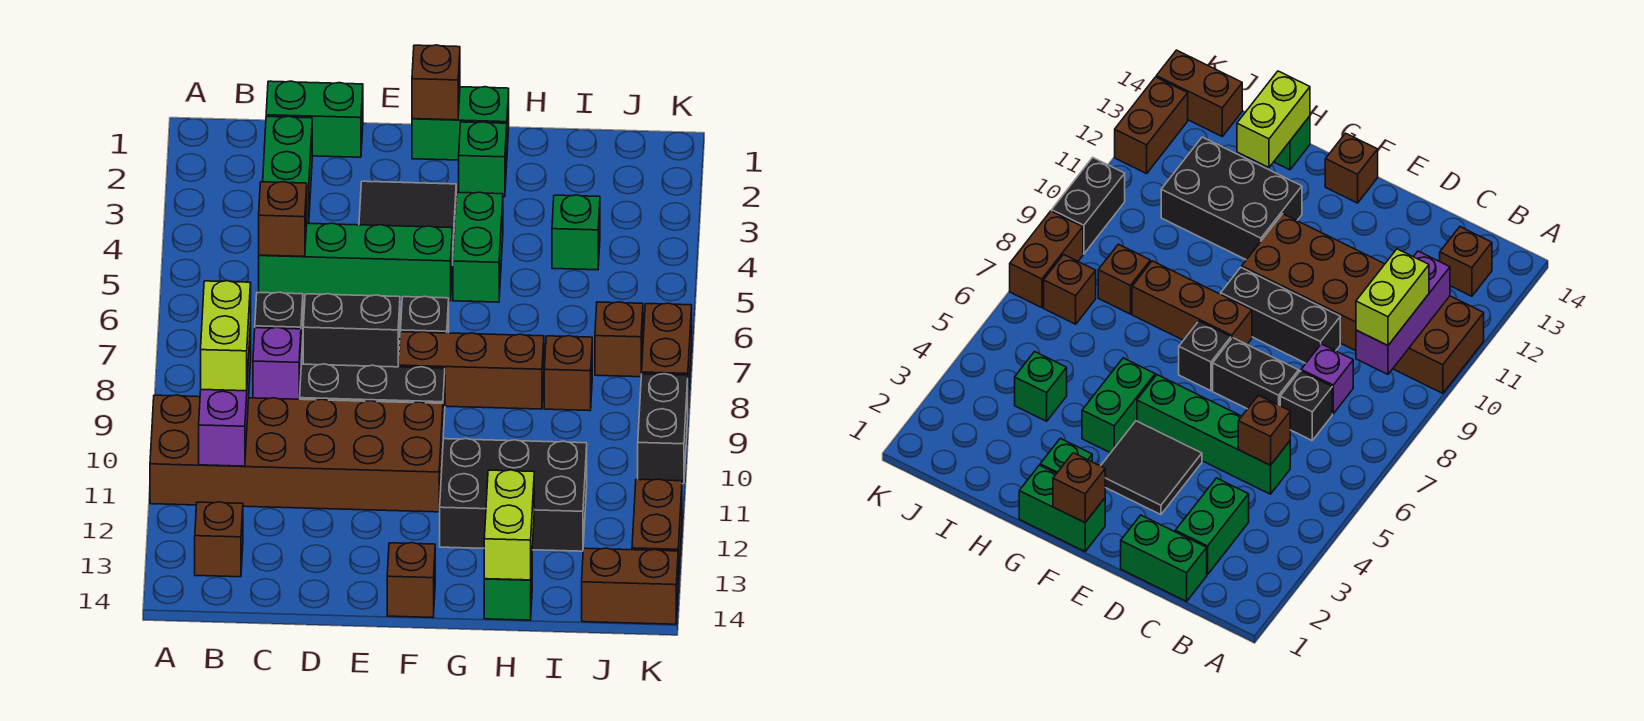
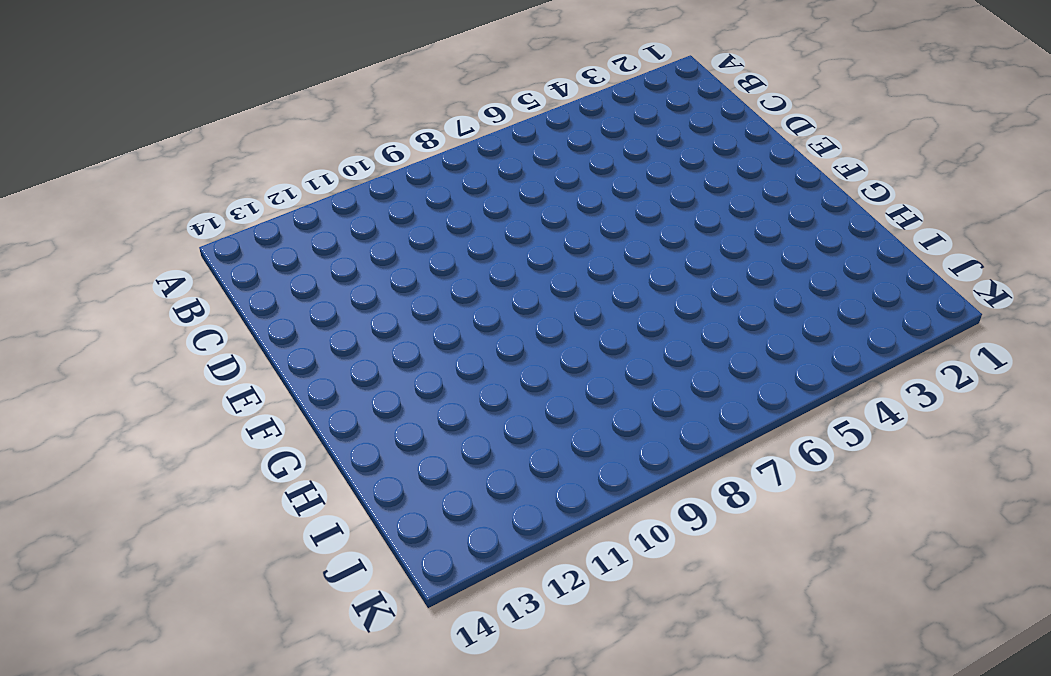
none -> brown brick A10:F11 level 1
none -> brown brick B13 level 1
none -> green brick C1:D1 level 1
none -> green brick C2:C3 level 1

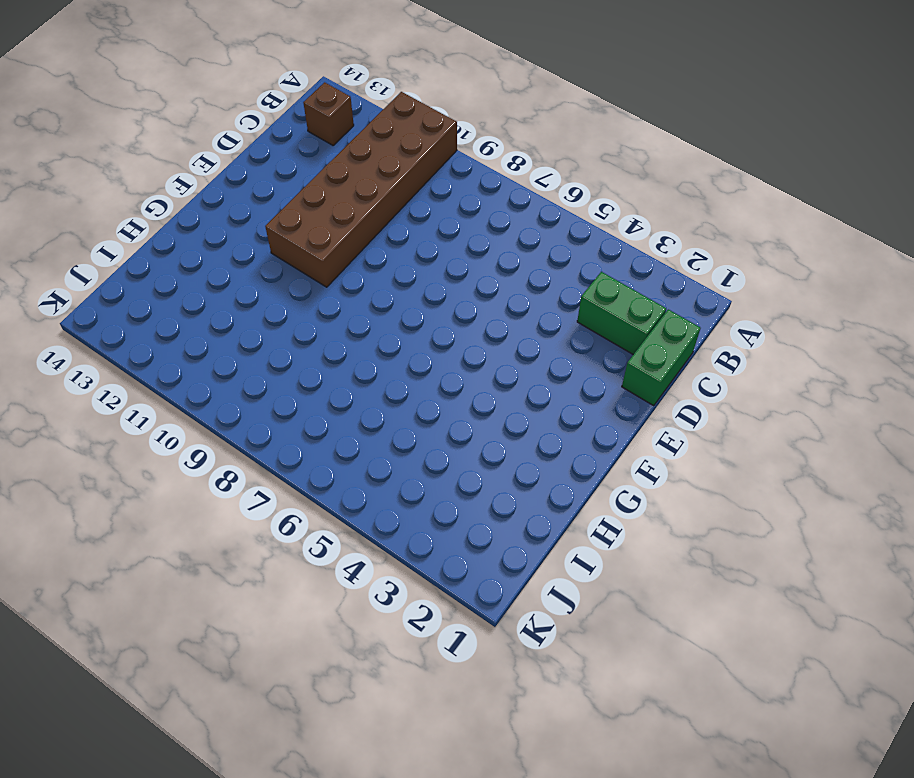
none -> green brick C5:F5 level 1
none -> black brick C7 level 1
none -> purple brick C8 level 1
none -> black brick D7:E7 level 1

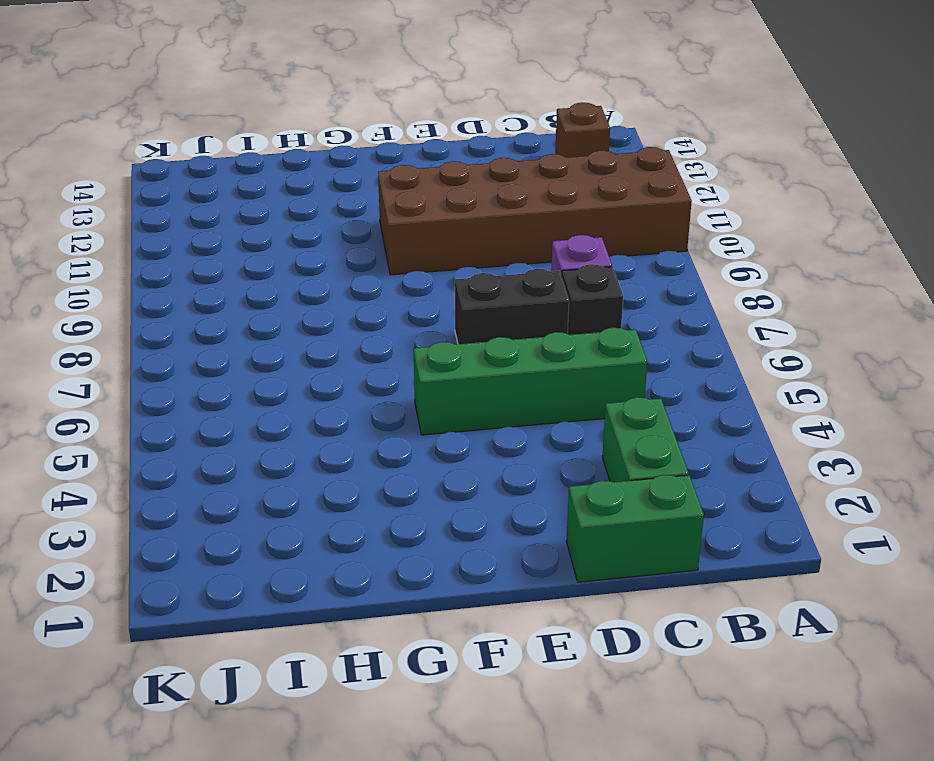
none -> black brick D9:F9 level 1
none -> black tile E3:F4 level 1
none -> green brick F1:G1 level 1
none -> black brick F7 level 1

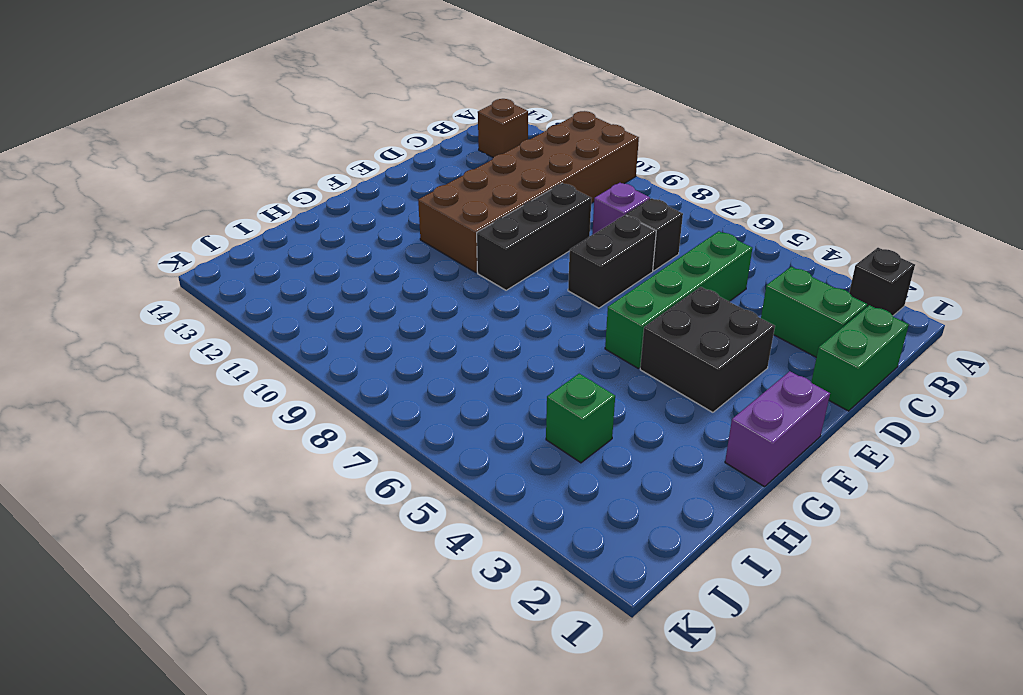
black brick A2 level 1 -> black brick F7 level 1
black brick E3:F4 level 1 -> black tile E3:F4 level 1
purple brick F1:G1 level 1 -> green brick F1:G1 level 1
none -> brown brick F8:H8 level 1
none -> brown brick F14 level 1
none -> green brick G2 level 1
none -> green brick G4:G5 level 1

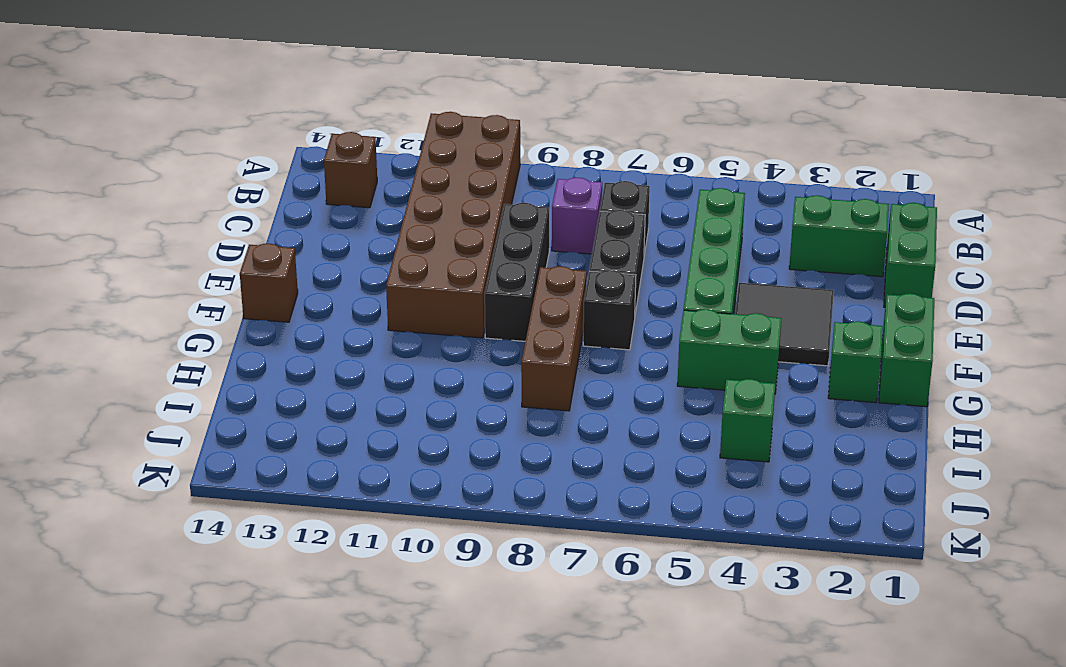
none -> black brick G11:I12 level 1
none -> green brick H14 level 1
none -> brown brick I8 level 1
none -> brown brick J7 level 1

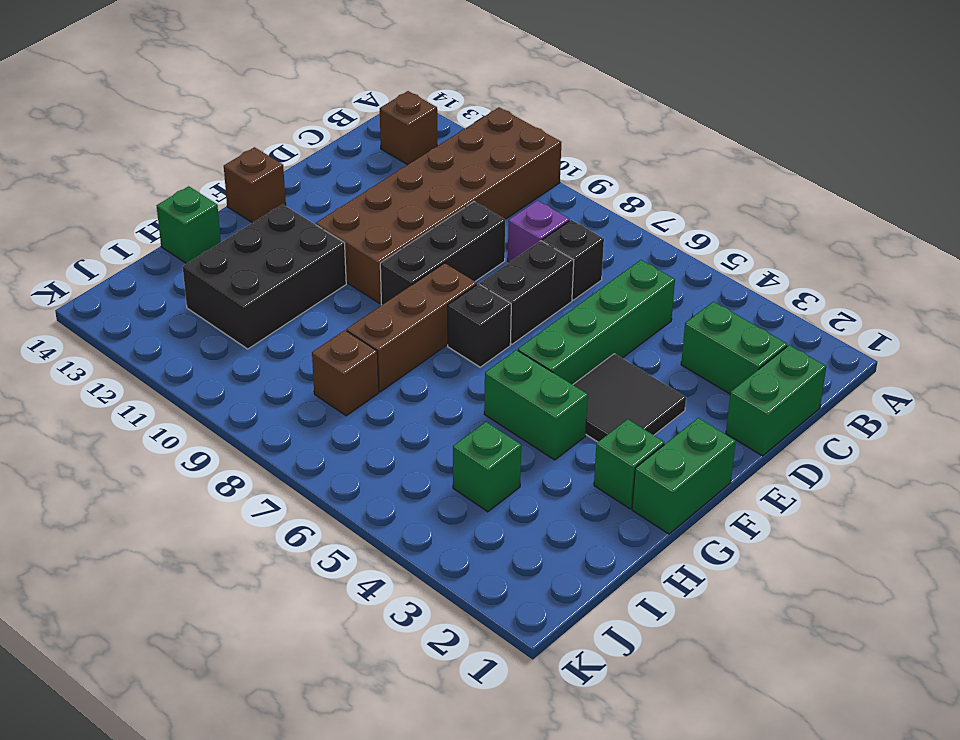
none -> brown brick J7 level 1
none -> brown brick J14:K14 level 1
none -> brown brick K7:K8 level 1
none -> black brick K9:K10 level 1

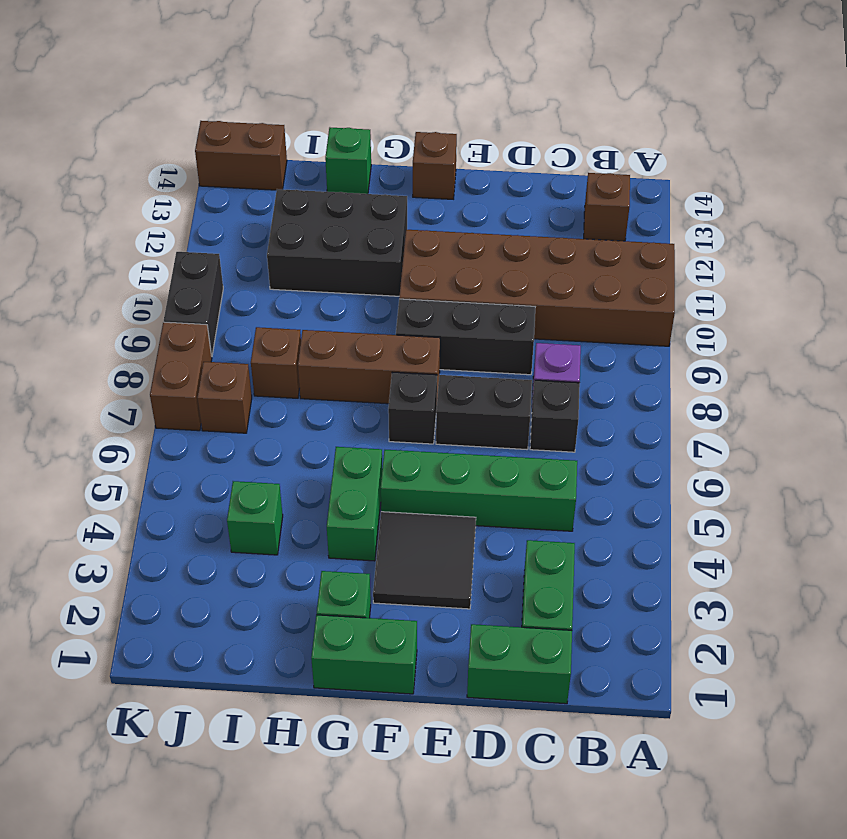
none -> brown brick K12:K13 level 1
none -> purple brick B9:B11 level 2
none -> brown brick C5 level 2
none -> brown brick F1 level 2

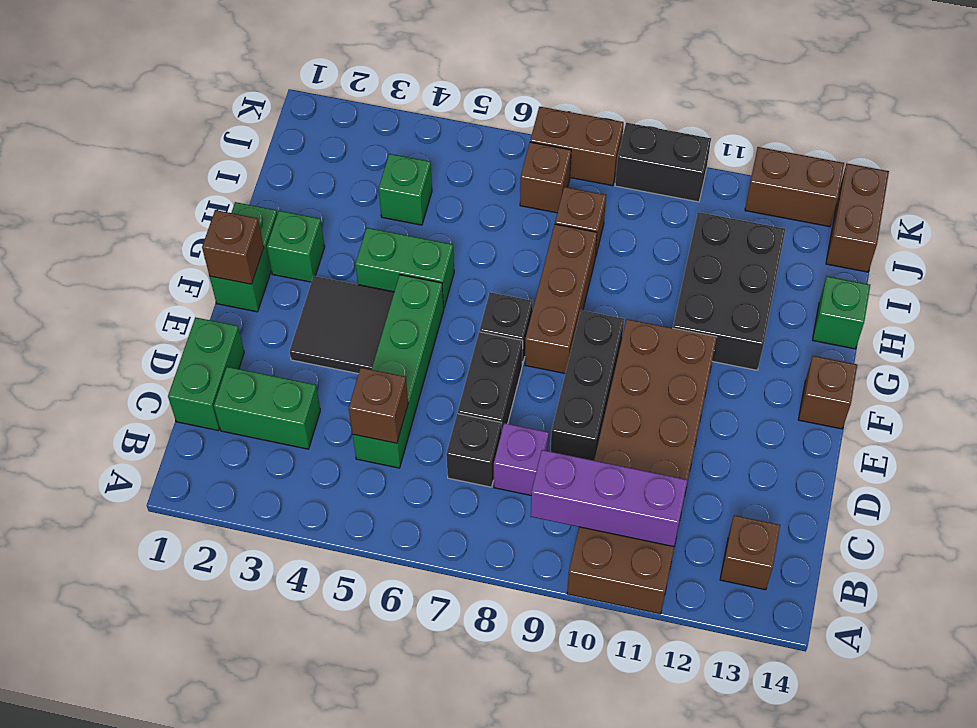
none -> lime brick H13:H14 level 2
none -> lime brick B9:B10 level 3

